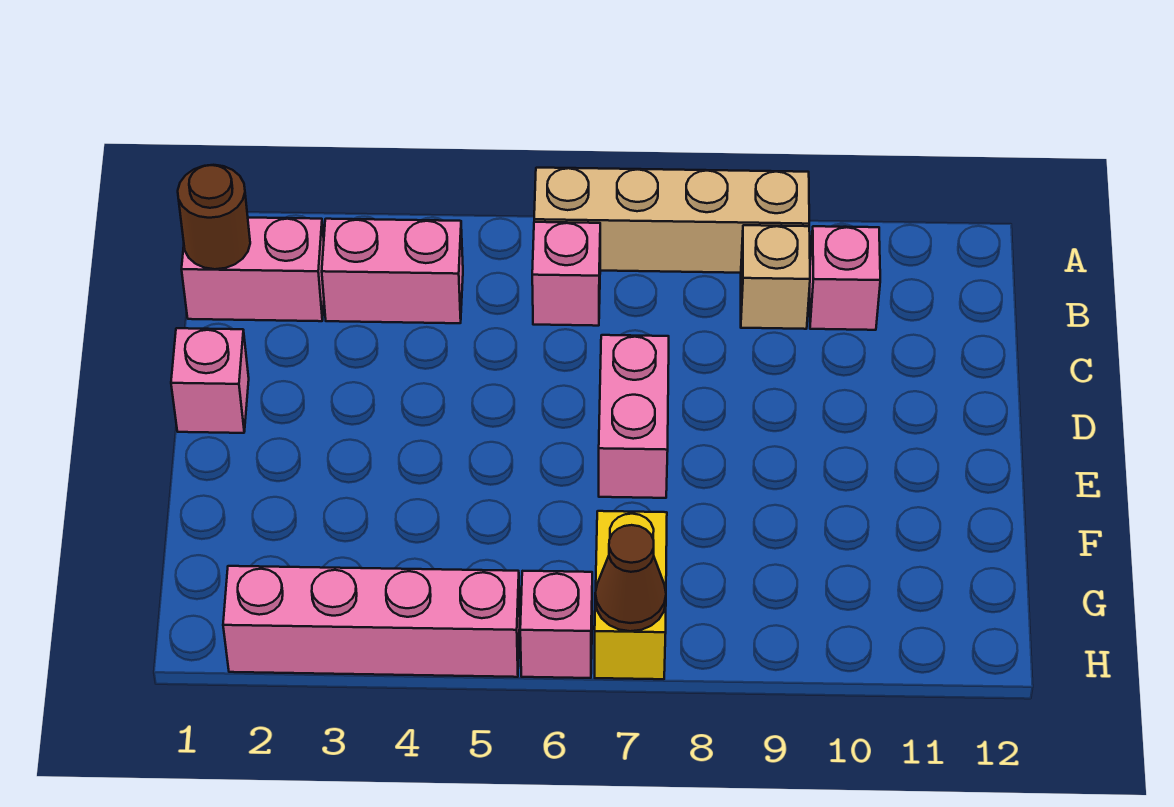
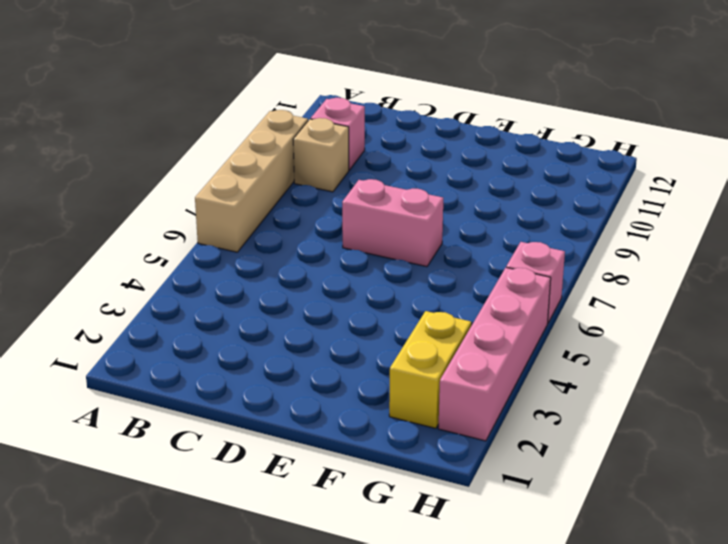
yellow brick G2:G3 level 1 -> yellow brick G7:H7 level 1
none -> pink brick B1:B2 level 1
none -> pink brick B3:B4 level 1
none -> pink brick B6 level 1

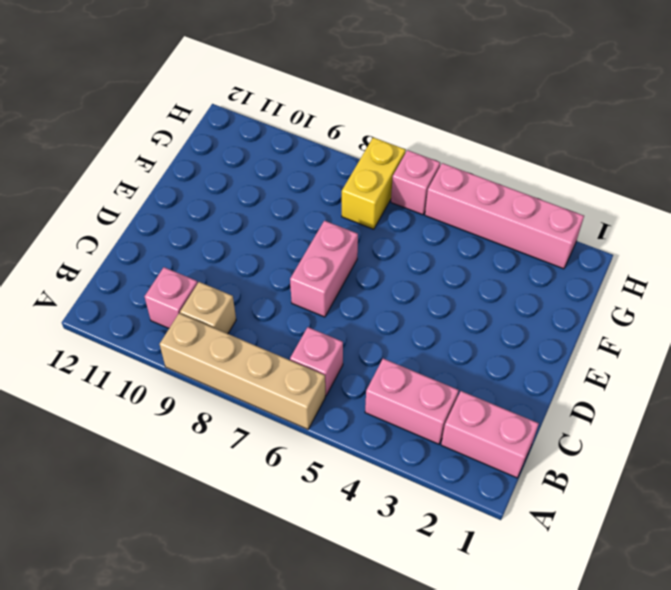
none -> pink brick D1 level 1
none -> brown round brick B1 level 2
none -> brown cone H7 level 2

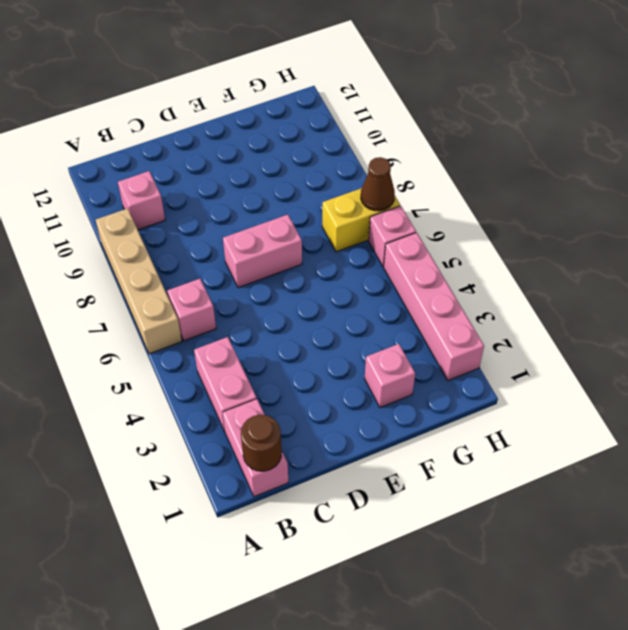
pink brick F2 level 1 -> pink brick D1 level 1
none -> tan brick B9 level 1

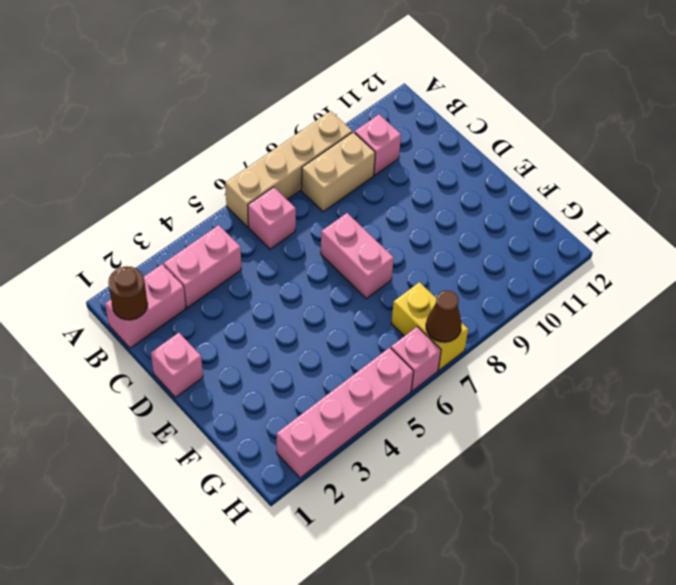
tan brick B8:B9 level 1 -> tan brick B9 level 1

